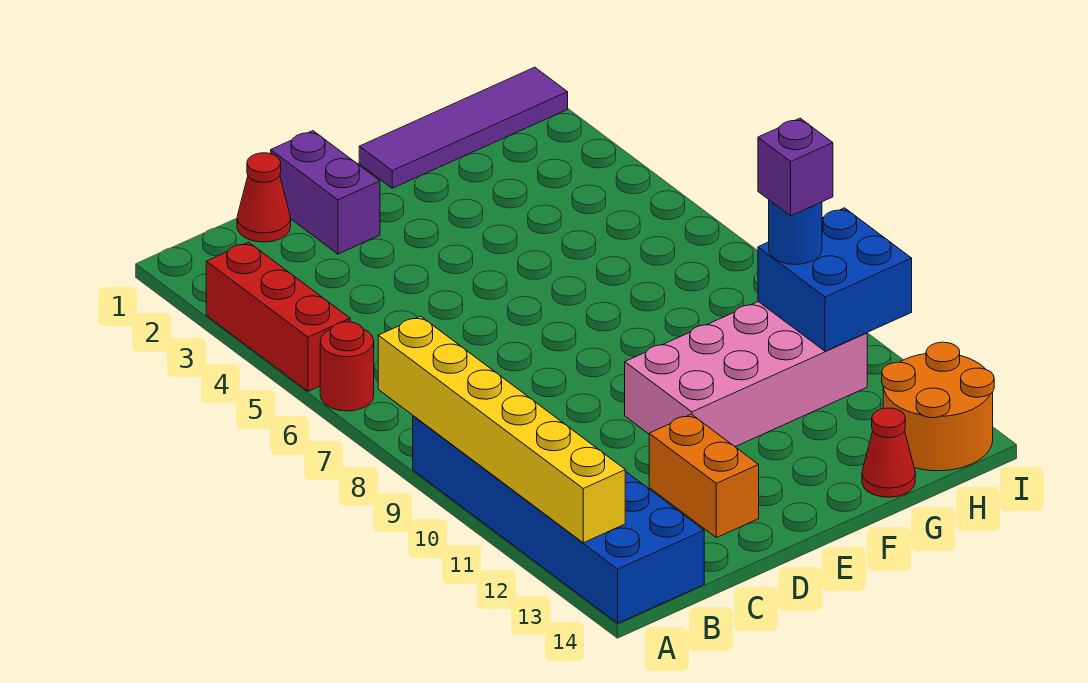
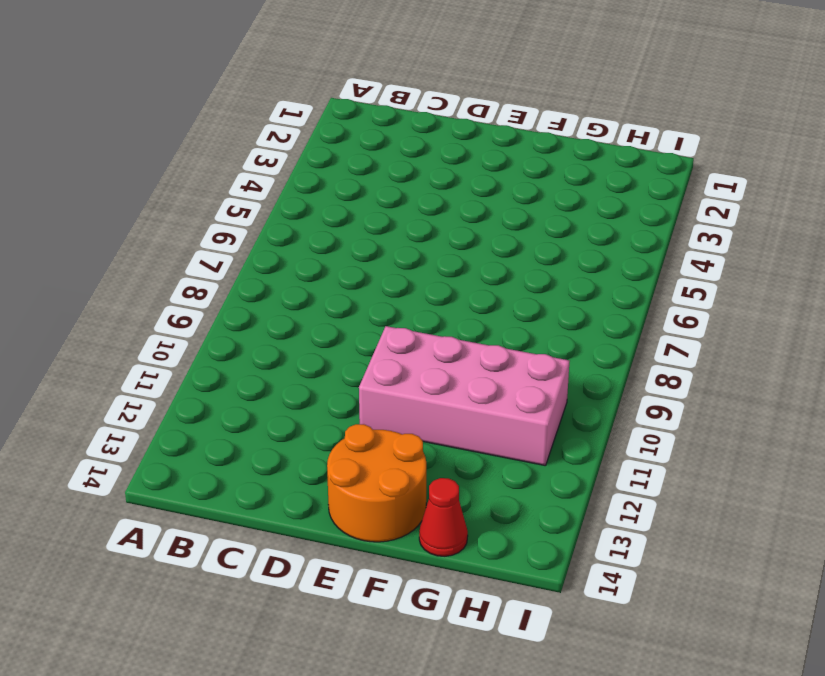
orange round brick E13:F14 level 1 -> orange round brick H13:I14 level 1
none -> red brick A3:A5 level 1
none -> red round brick A6 level 1
none -> blue brick A9:B14 level 1

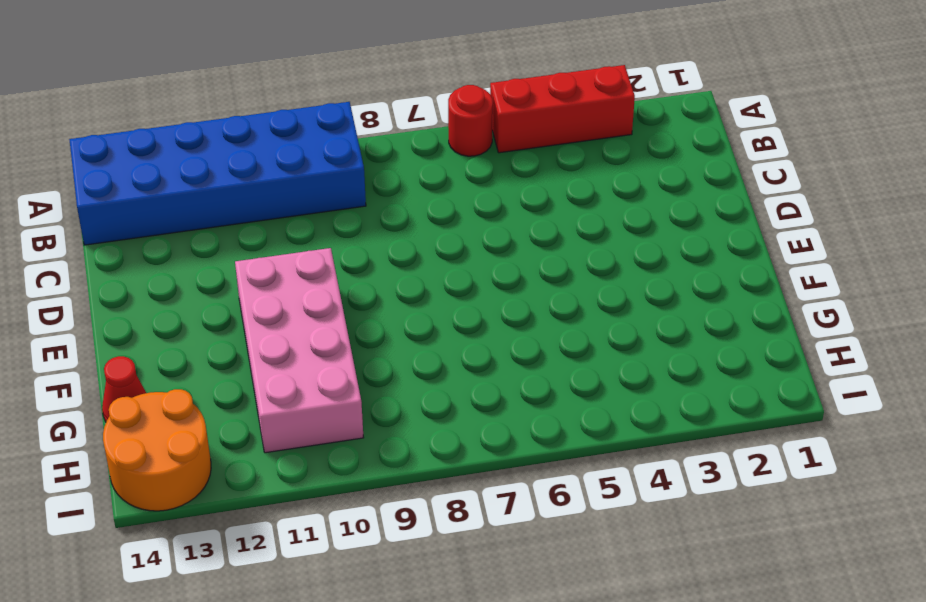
none -> red cone C1 level 1
none -> purple brick D1:D2 level 1
none -> orange brick D12:D13 level 1

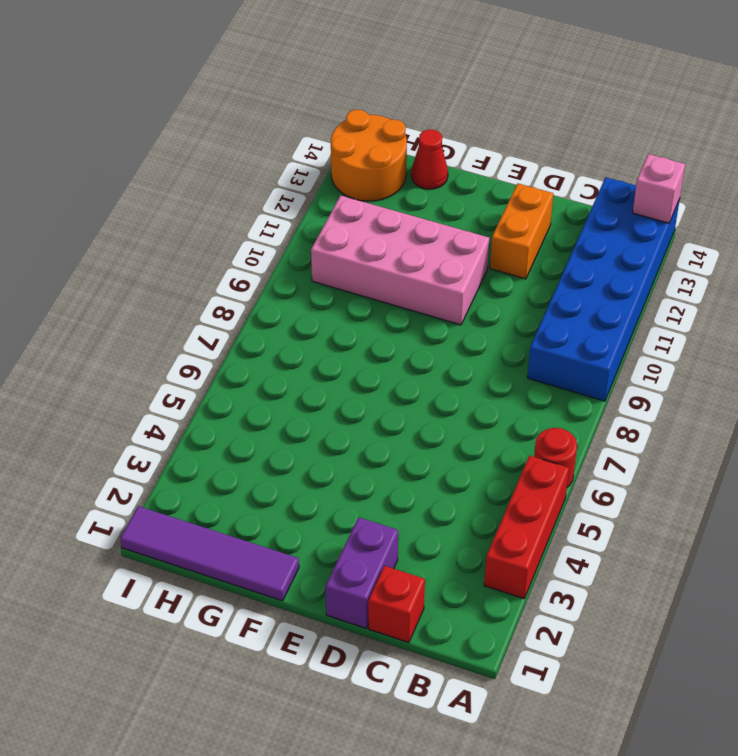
pink brick A14 level 2 -> none
red brick C1 level 1 -> red cone C1 level 1
none -> yellow brick A8:A13 level 2
none -> blue brick H10:I11 level 2
none -> blue round brick H10 level 3

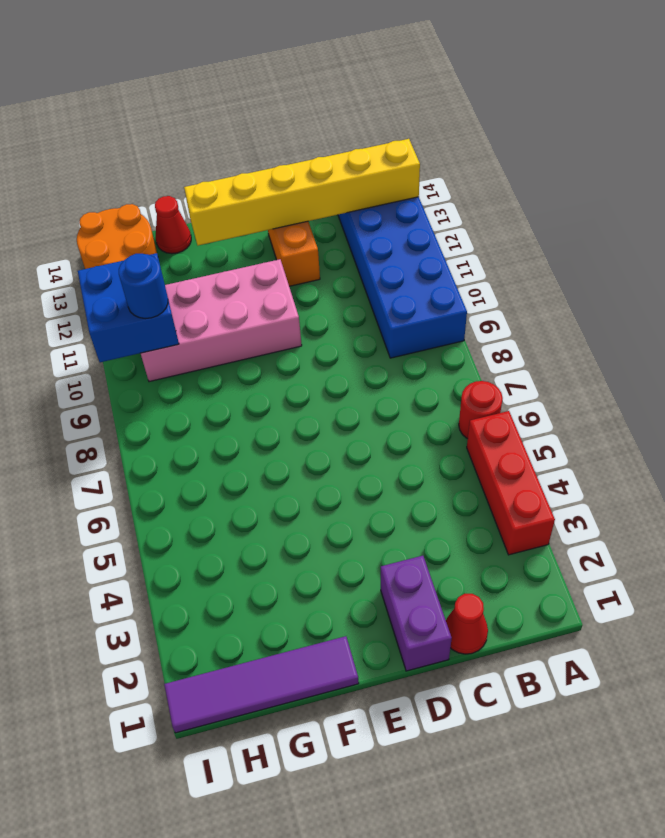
yellow brick A13:F13 level 2 -> yellow brick A8:A13 level 2
none -> purple brick H10 level 4

